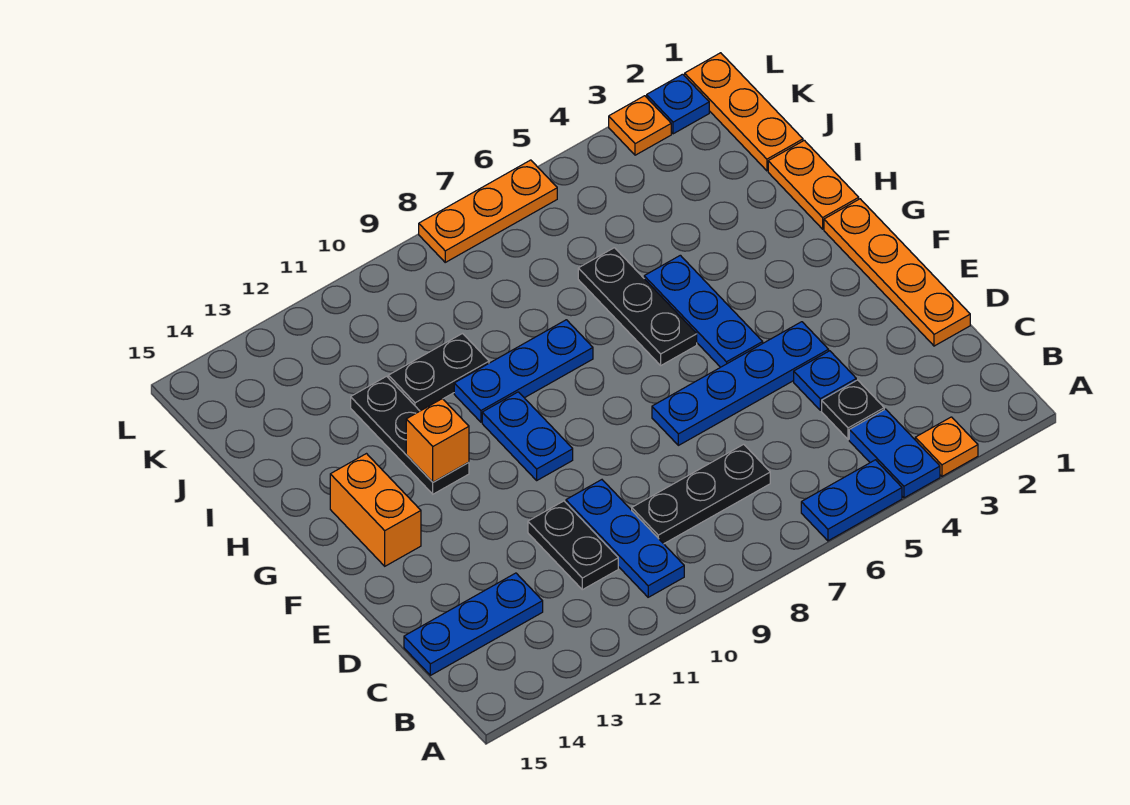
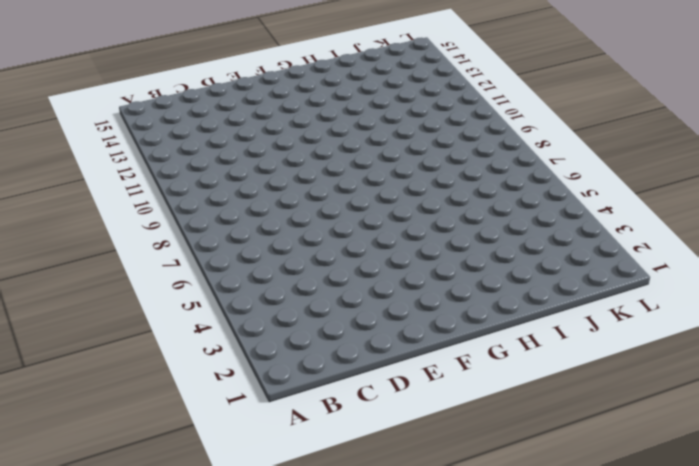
none -> orange plate A3 level 1
none -> blue plate A4:B4 level 1
none -> blue plate A5:A6 level 1

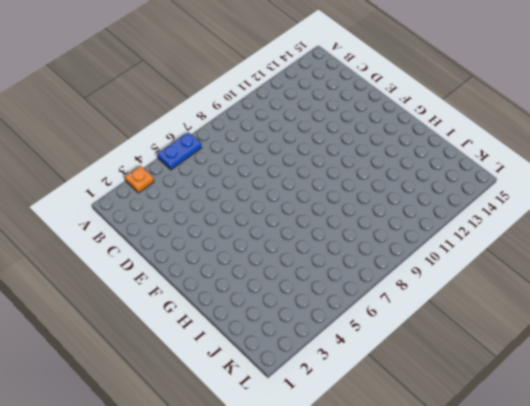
none -> blue plate A4:B4 level 1
none -> blue plate B10:D10 level 1
none -> black plate C4 level 1

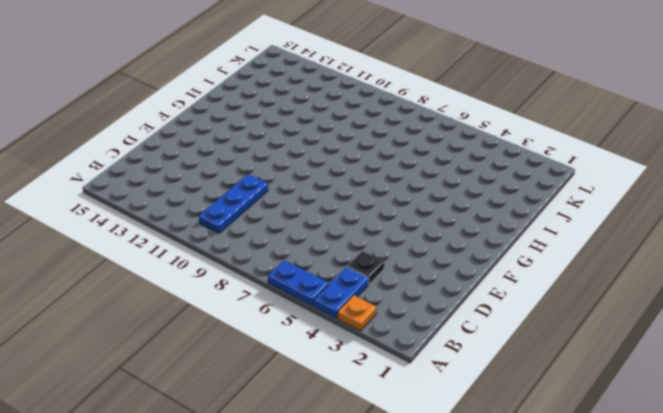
none -> black plate C7:C9 level 1
none -> black plate C11:D11 level 1
none -> blue plate C13:C15 level 1

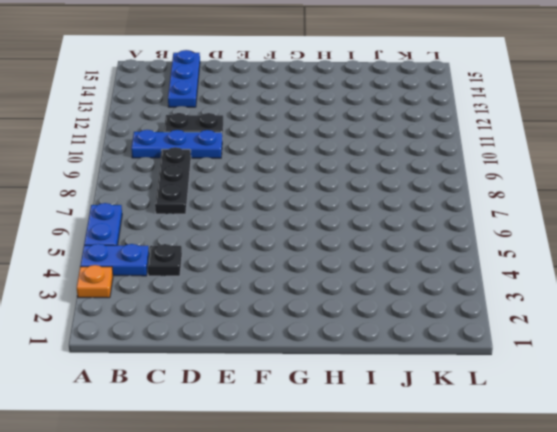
none -> orange plate D1:G1 level 1
none -> blue plate D4 level 1
none -> blue plate E4:E7 level 1

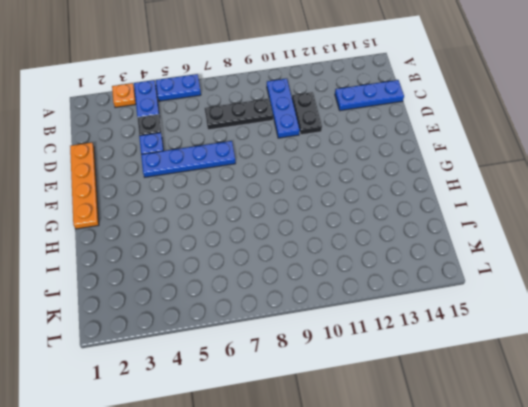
none -> blue plate F5:H5 level 1
none -> blue plate F10:G10 level 1
none -> orange brick F14:G14 level 1

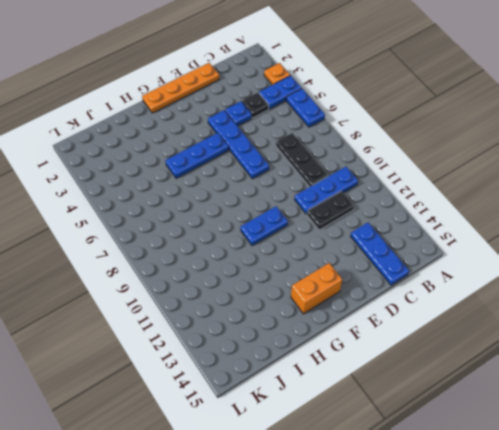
none -> black plate G6:I6 level 1
none -> black plate G12:I12 level 1
none -> orange plate H1:I1 level 1

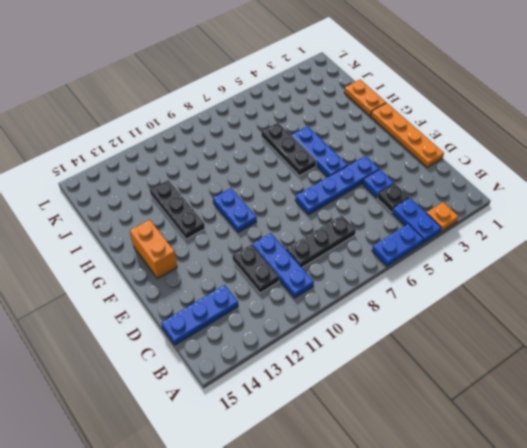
none -> blue plate H8:H10 level 1
none -> black plate I10:I11 level 1
none -> orange plate J1:L1 level 1

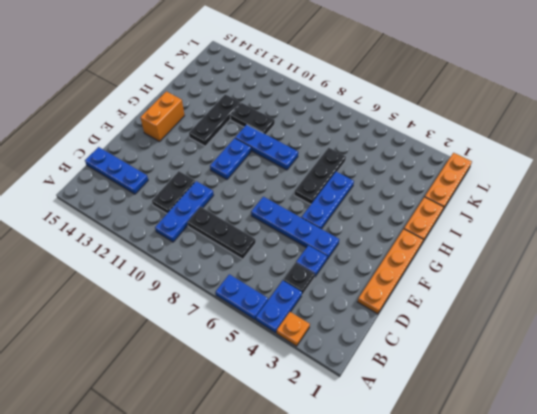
none -> blue plate L2 level 1
none -> orange plate L3 level 1
none -> orange plate L6:L8 level 1

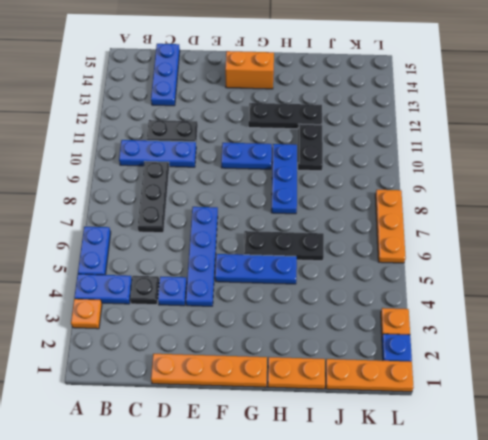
none -> orange brick G12 level 2

